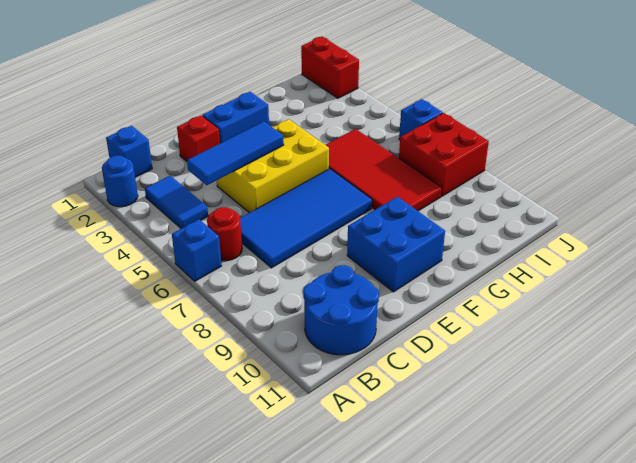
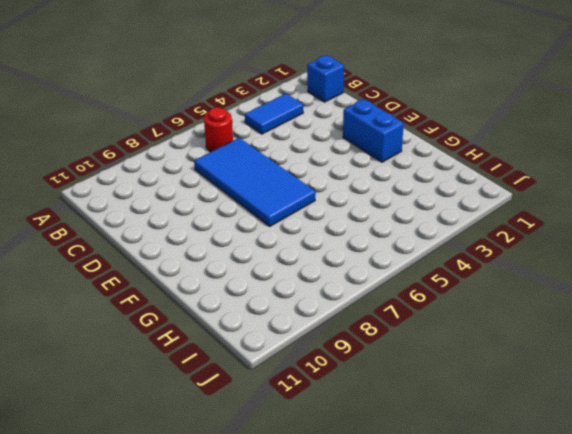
none -> blue round brick A2 level 1
none -> blue brick A6 level 1
none -> blue round brick B10:C11 level 1

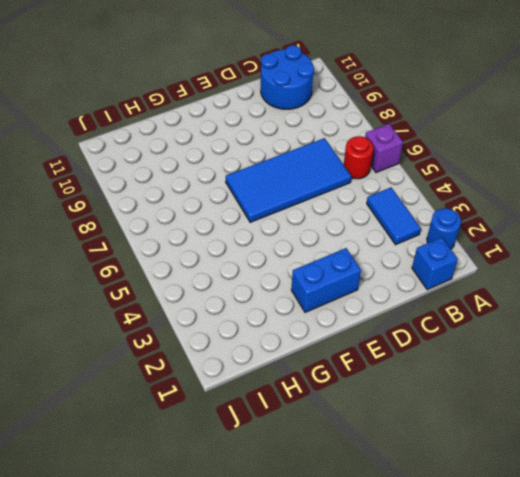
purple brick A6 level 1 -> blue brick A6 level 1
none -> red brick D2 level 1
none -> yellow brick D4:F5 level 1
none -> blue brick E9:F10 level 1

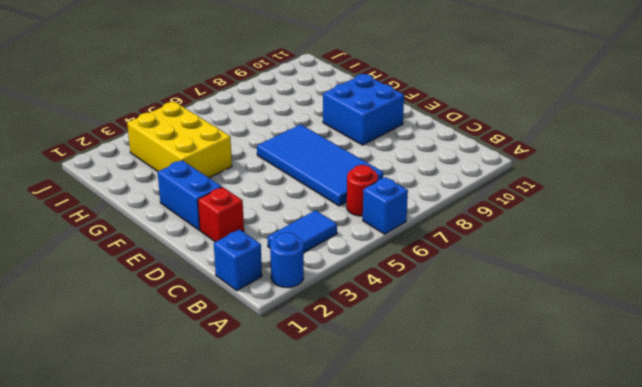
yellow brick G3:I4 level 1 -> yellow brick D4:F5 level 1
none -> blue round brick B10:C11 level 1
none -> red tile G5:H8 level 1
none -> red brick I7:J8 level 1

